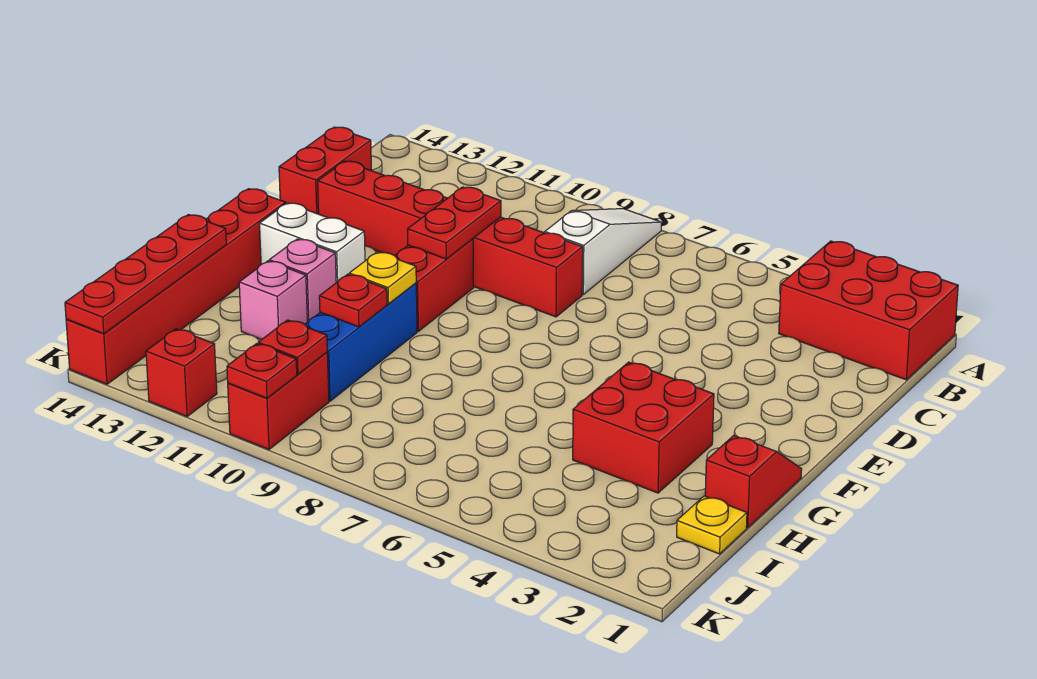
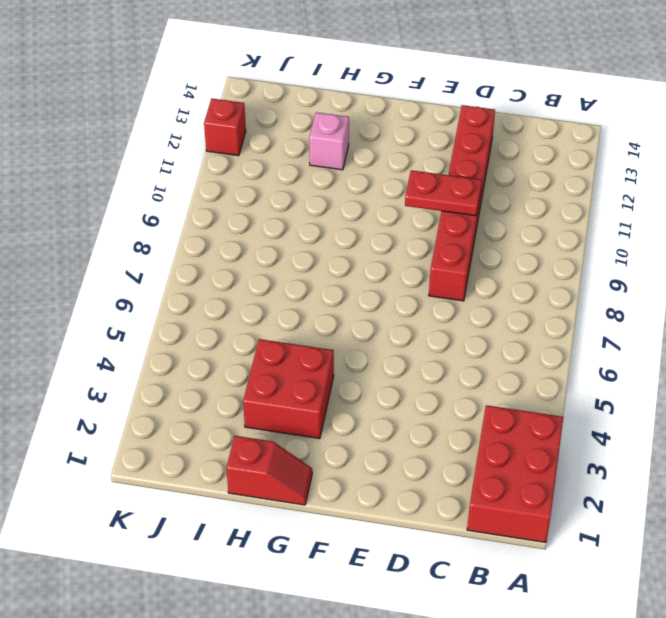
none -> white slope A8:C8 level 1 top C
none -> red brick C14:D14 level 1
none -> red brick E10:F10 level 1

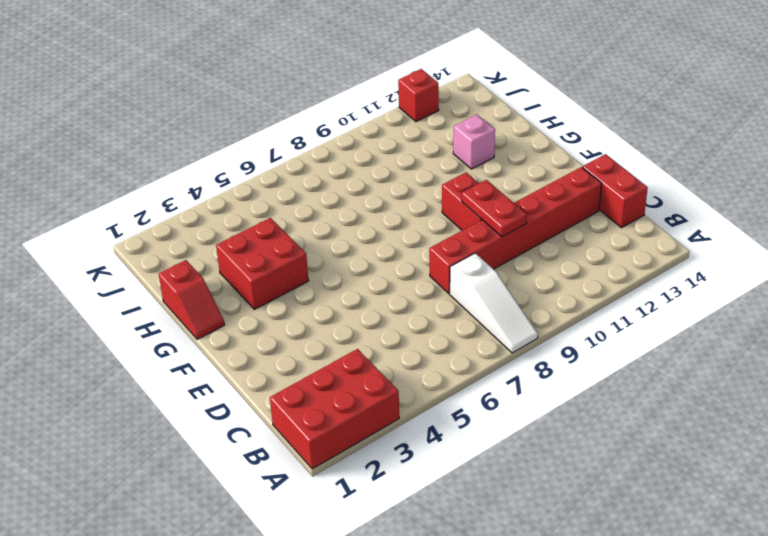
none -> white brick F12:F13 level 1
none -> red brick F14:K14 level 1
none -> blue brick G10:I10 level 1

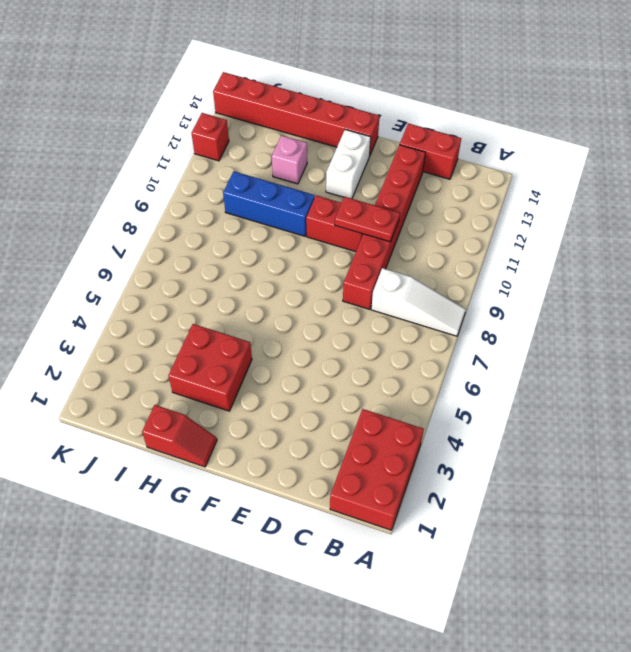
none -> pink brick G12 level 1
none -> yellow plate I1 level 1
none -> red brick J10:K10 level 1

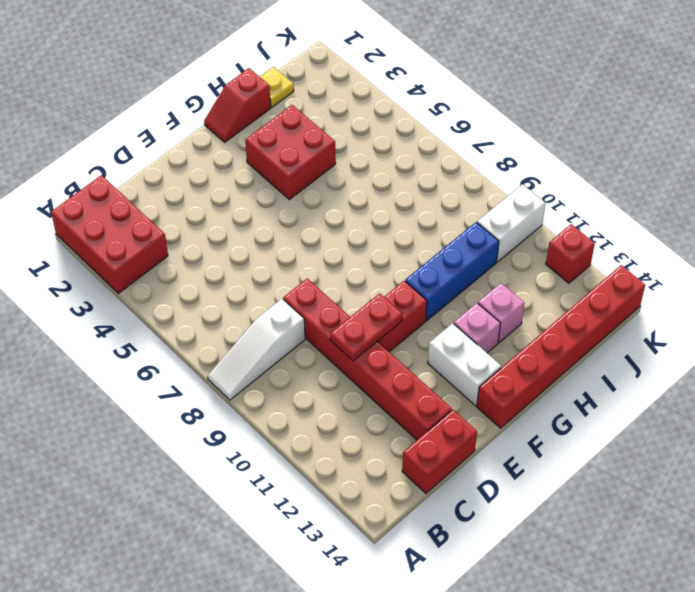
white brick J10:K10 level 1 -> red brick J10:K10 level 1
none -> yellow plate G10 level 2
none -> red plate H10 level 2
none -> red plate H14:K14 level 2

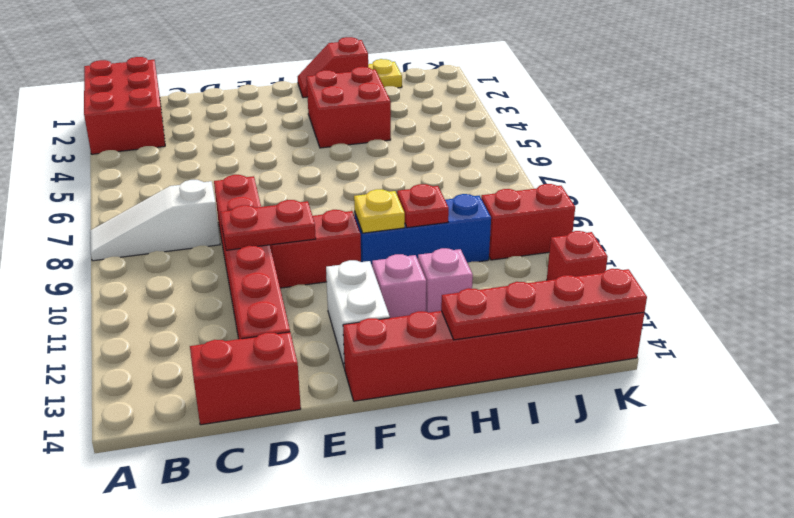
none -> red plate J10 level 2
none -> red plate K10 level 2

